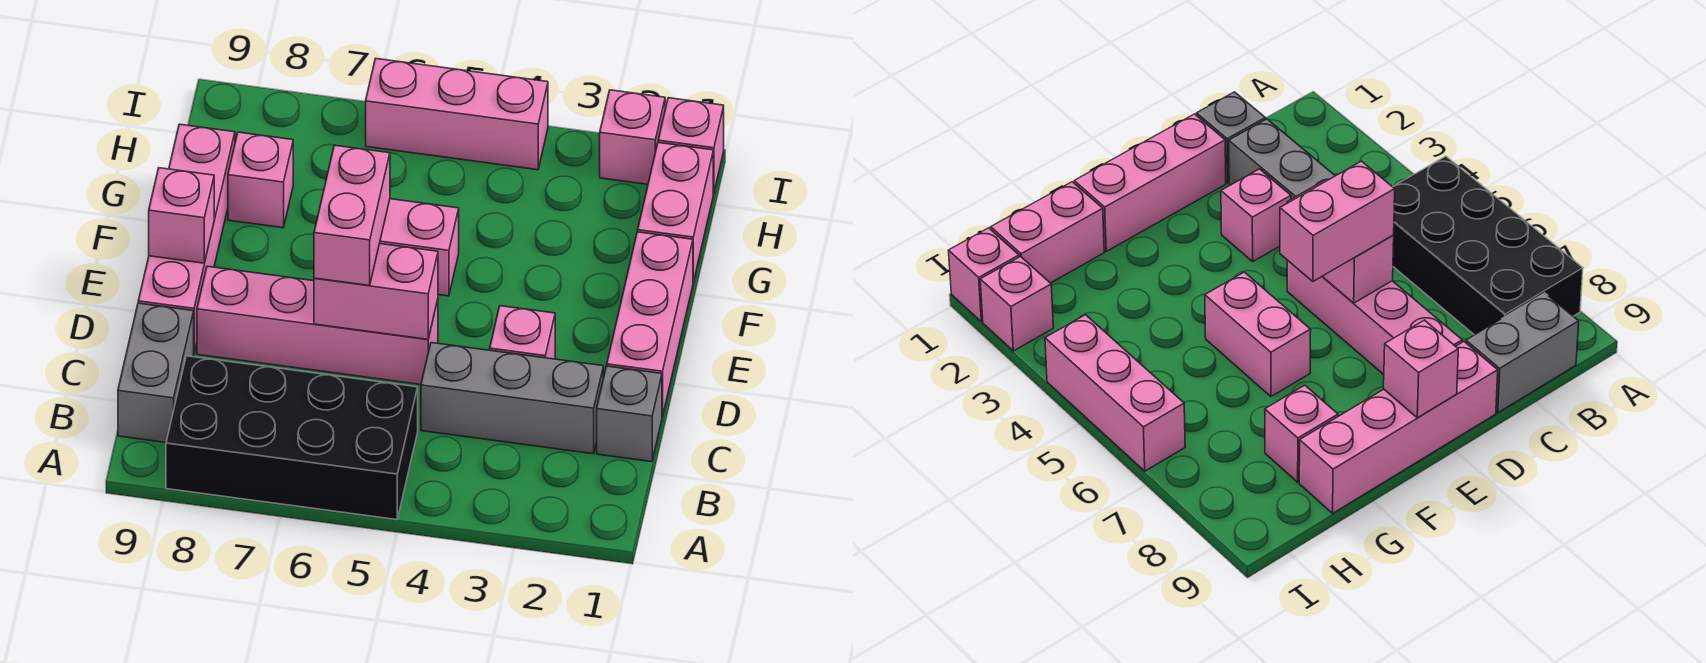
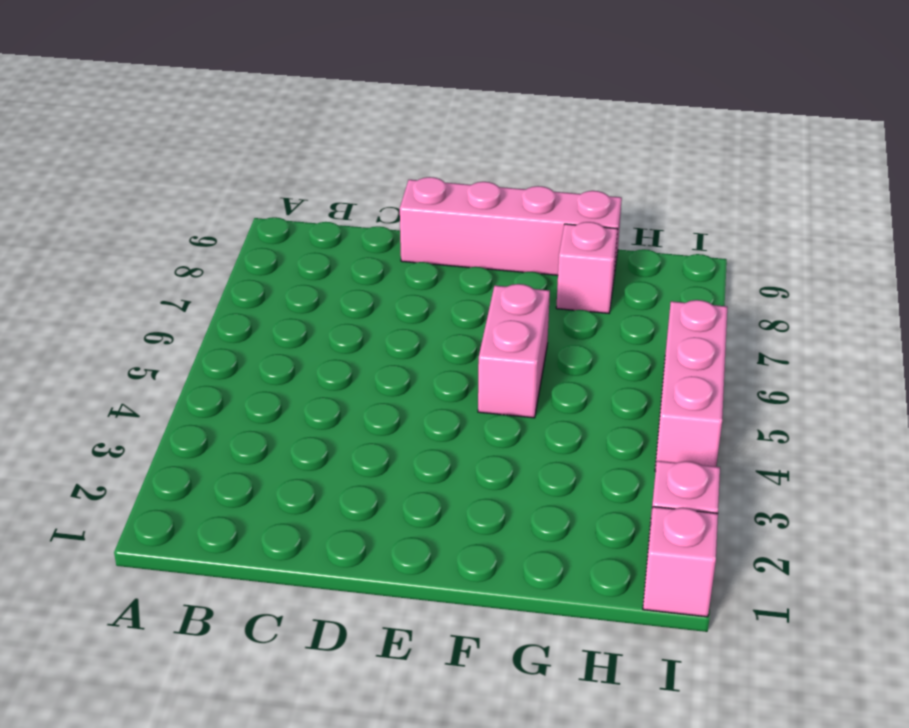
none -> black brick A5:B8 level 1
none -> grey brick B9:C9 level 1
none -> grey brick C1 level 1

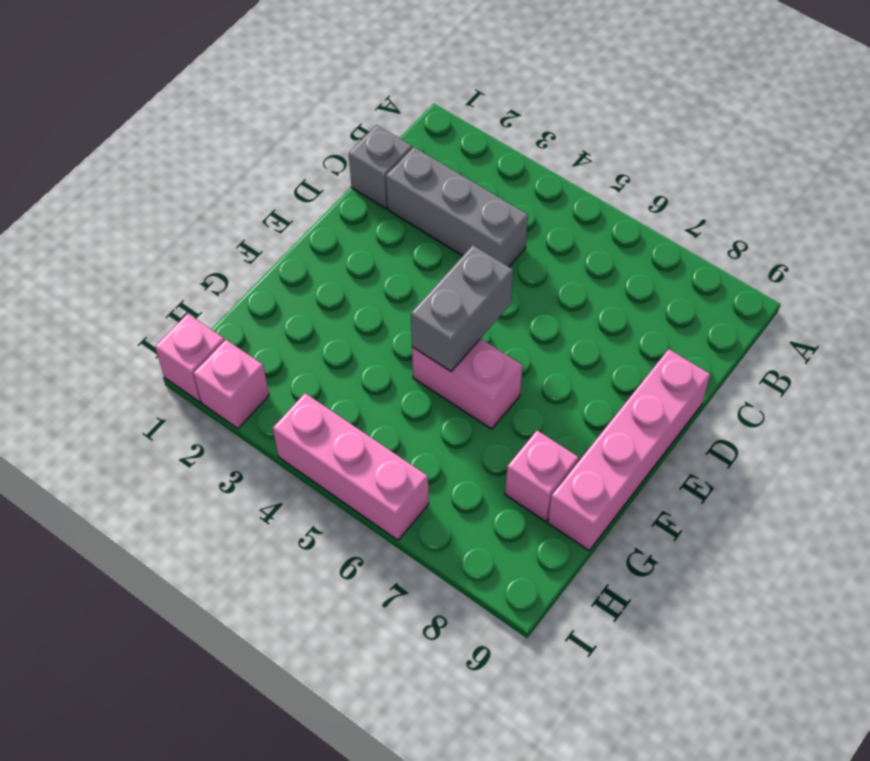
grey brick E5:F5 level 2 -> grey brick B9:C9 level 1
none -> black brick A5:B8 level 1
none -> pink brick D1:F1 level 1
none -> pink brick D3 level 1

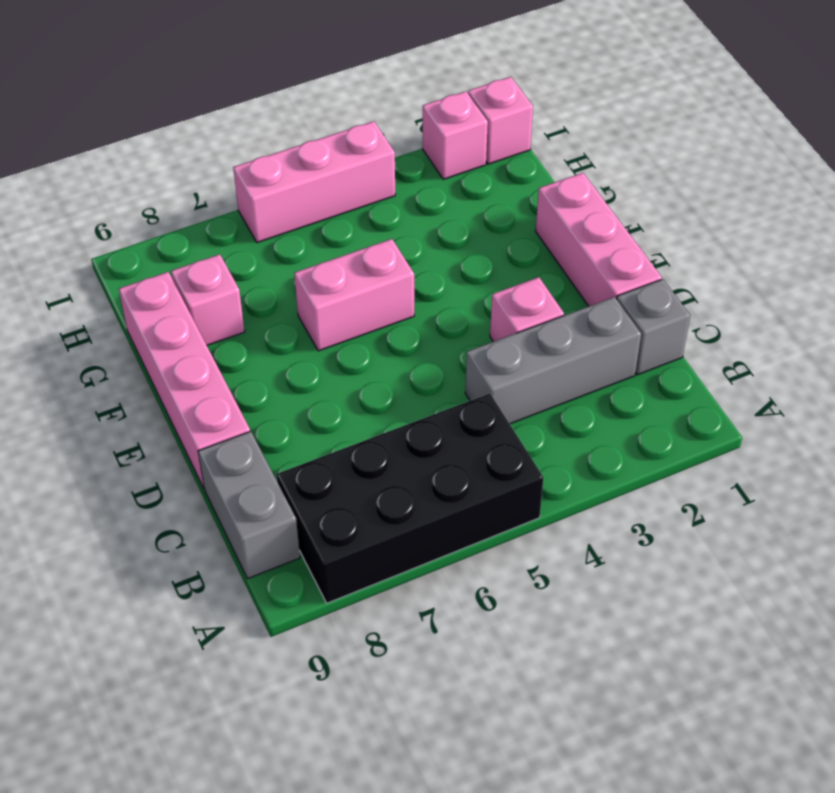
none -> pink brick D5:D8 level 1
none -> pink brick G1:H1 level 1
none -> pink brick D5:D6 level 2

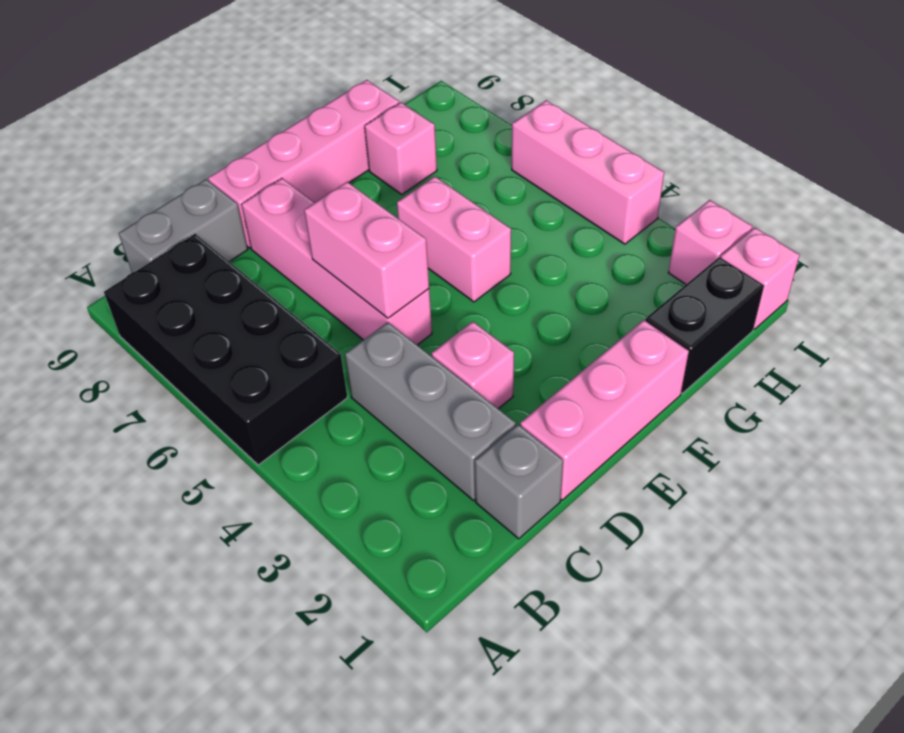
black brick G1:H1 level 1 -> pink brick G1:H1 level 1
none -> pink brick E9 level 2
none -> pink brick D6:E6 level 3

